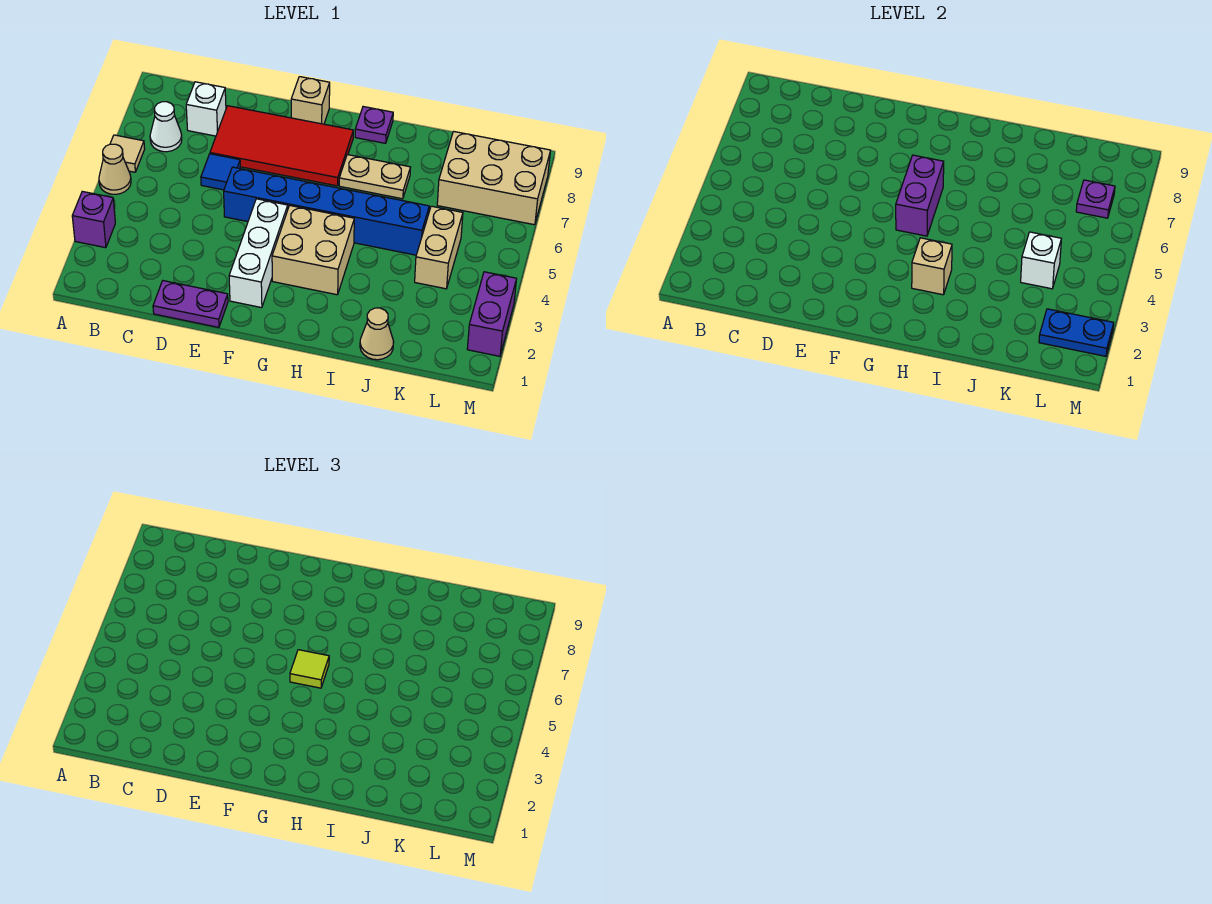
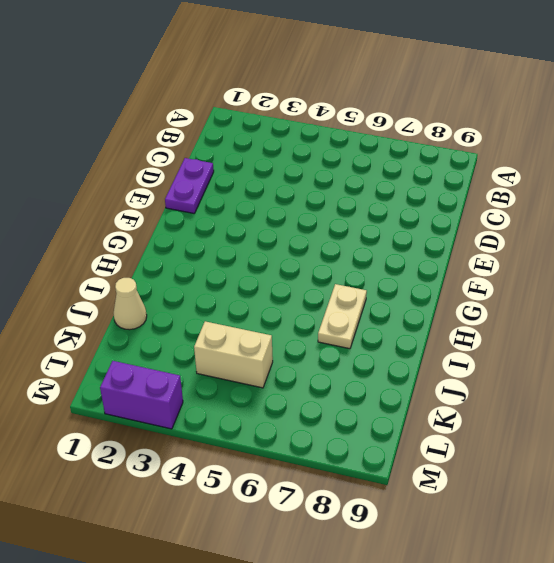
none -> purple brick A3 level 1
none -> tan cone A5 level 1
none -> tan tile A6 level 1

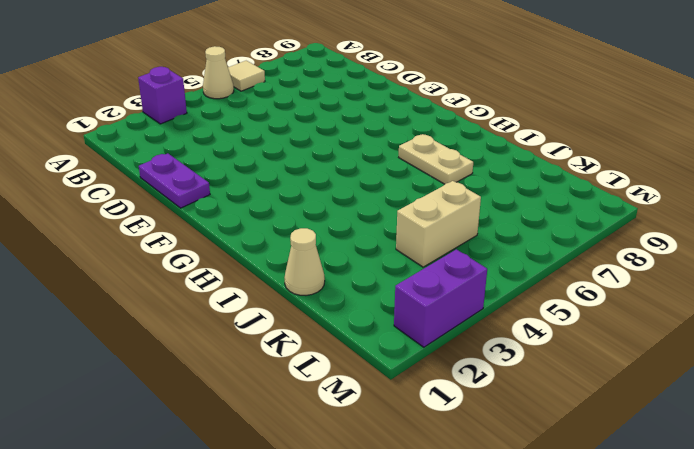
none -> white cone B7 level 1
none -> white brick C8 level 1
none -> blue tile D6 level 1

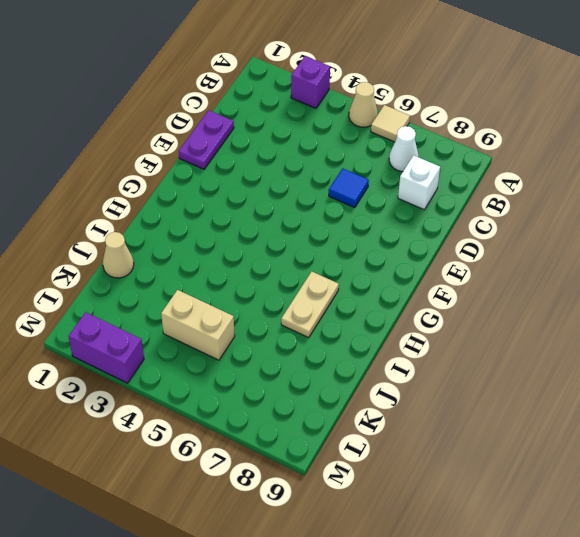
none -> red tile D7:G8 level 1
none -> blue brick E5:J5 level 1
none -> white brick F2:F4 level 1

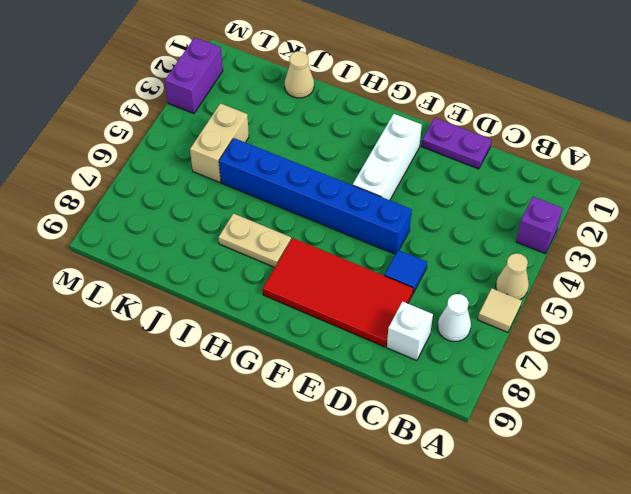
none -> tan brick F9 level 1
none -> tan brick G3:H4 level 1
none -> purple plate H9 level 1

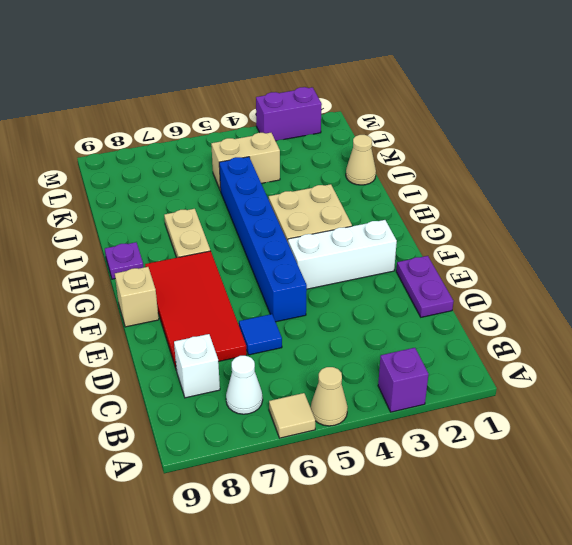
none -> tan brick K7:M8 level 1
none -> purple brick G5:G6 level 2
none -> tan brick H3 level 2

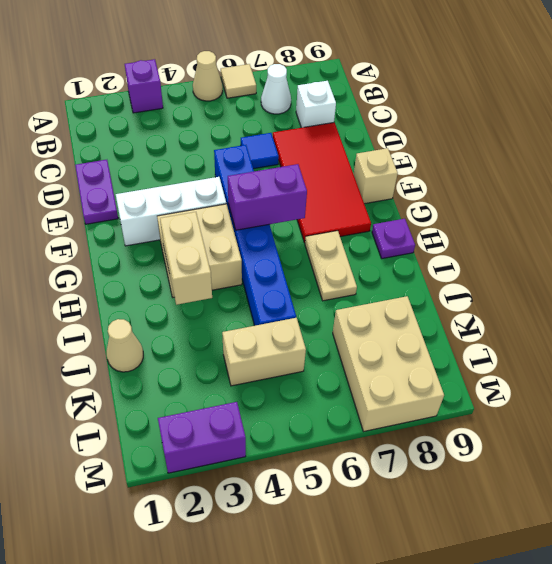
tan brick H3:I3 level 2 -> tan brick H3 level 2
none -> white brick K4 level 2
none -> blue plate L2:M2 level 2
none -> purple plate L7 level 2

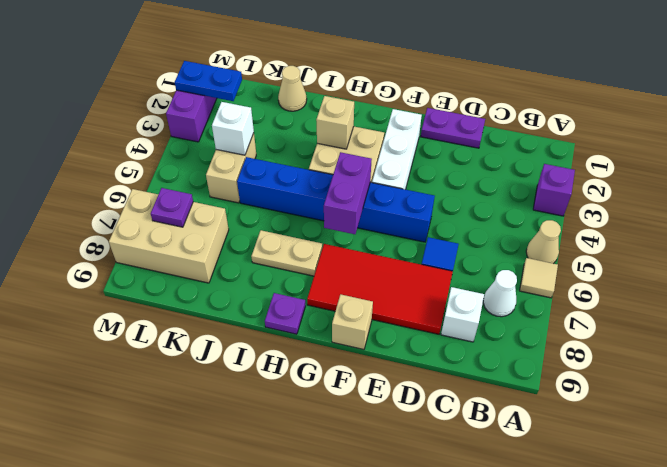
none -> lime tile G5 level 3

